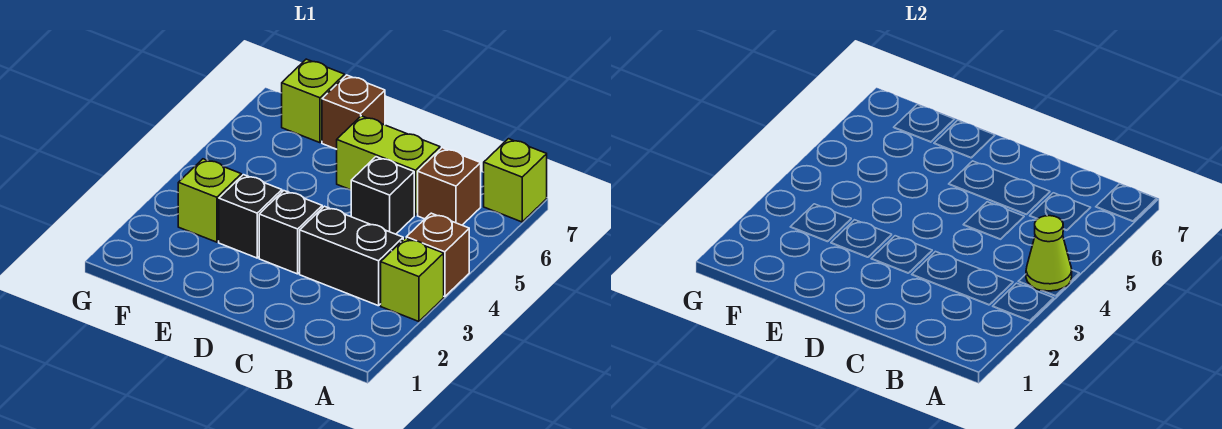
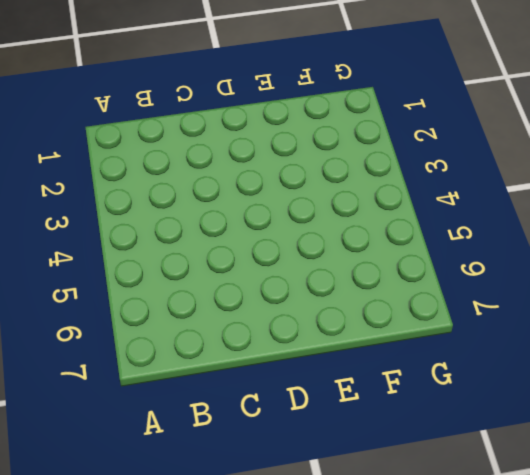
none -> lime brick A3 level 1
none -> brown brick A4 level 1
none -> lime brick A7 level 1

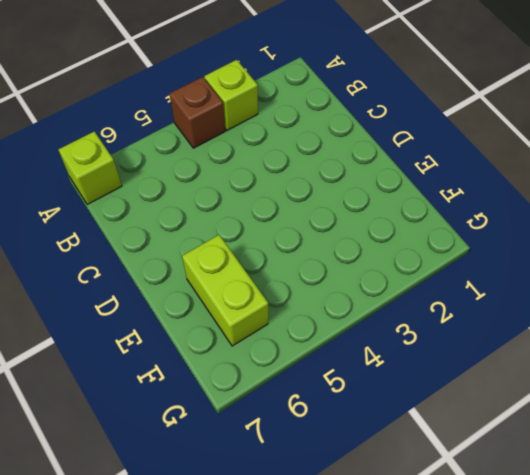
lime brick E6:F6 level 1 -> lime brick C6:D6 level 1
none -> black brick B3:C3 level 1
none -> brown brick B6 level 1
none -> black brick C5 level 1

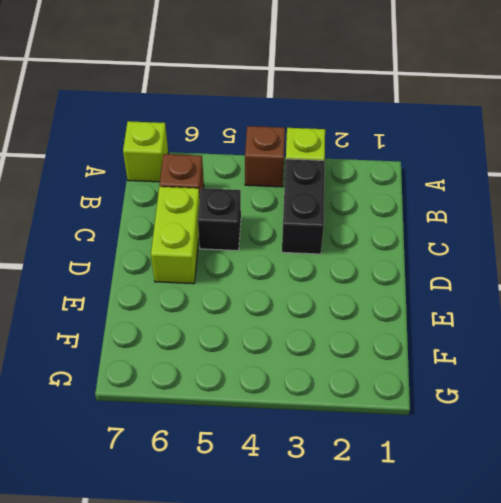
none -> black brick D3 level 1
none -> black brick E3 level 1
none -> brown brick E7 level 1

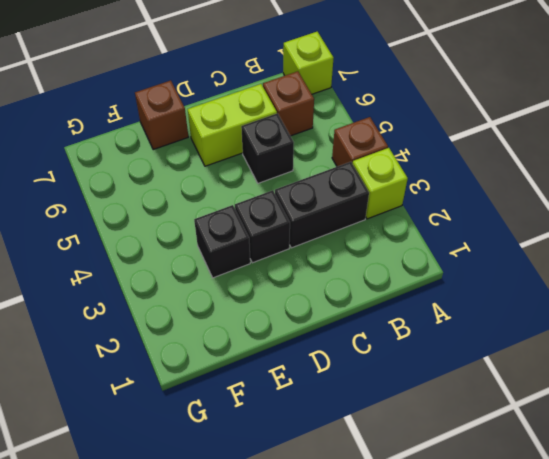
none -> lime brick F3 level 1
none -> lime brick F7 level 1
none -> lime cone A4 level 2

